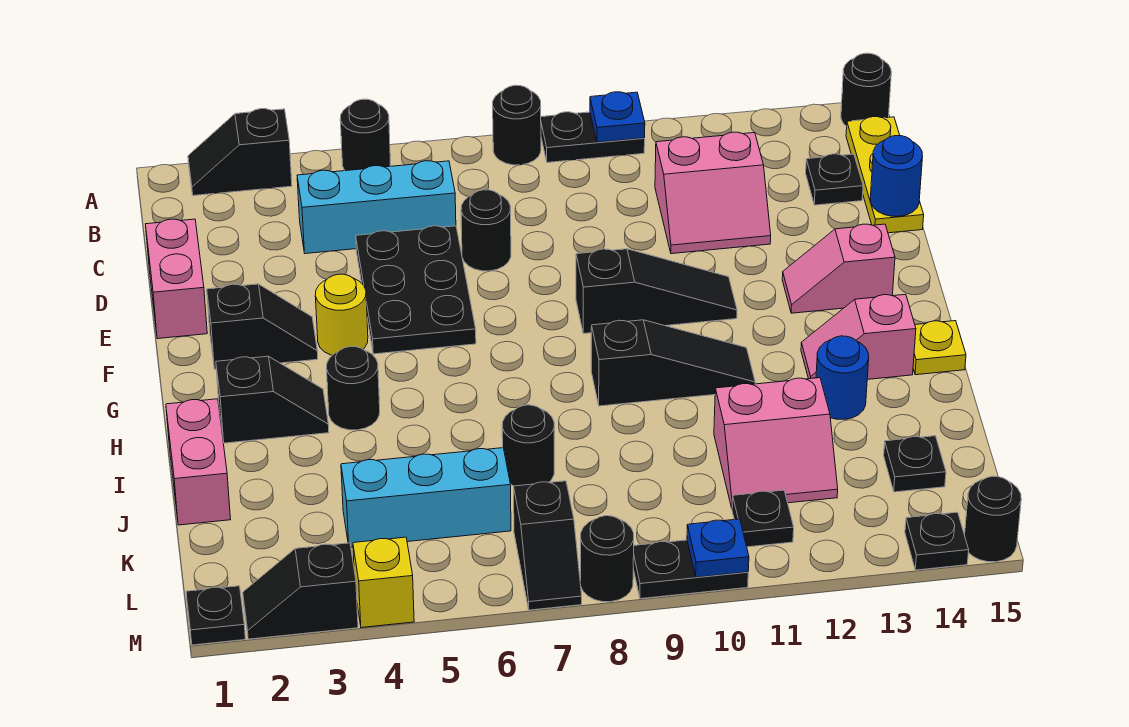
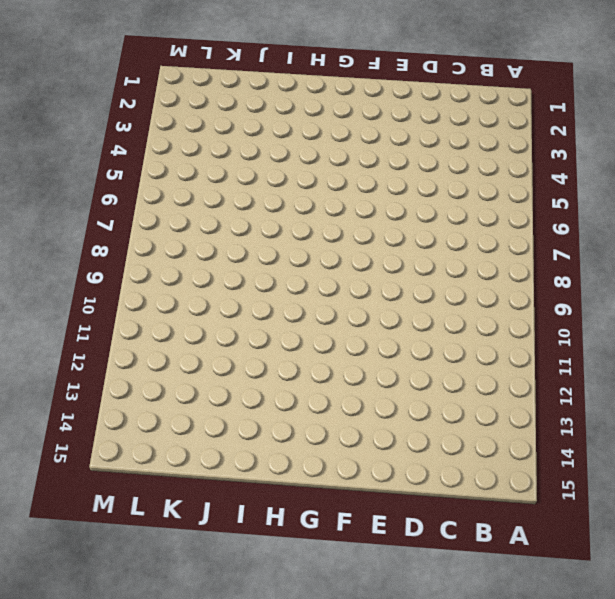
none -> black slope A2:A3 level 1 top 3
none -> black round brick A5 level 1
none -> black round brick A8 level 1
none -> black plate A9:A10 level 1

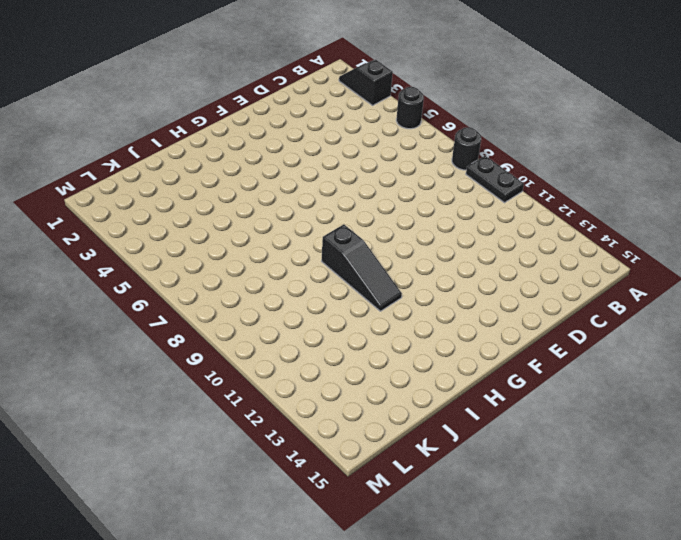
none -> black round brick A15 level 1
none -> yellow plate B15:D15 level 1
none -> cyan brick C4:C6 level 1
none -> pink slope C11:D12 level 1 top C

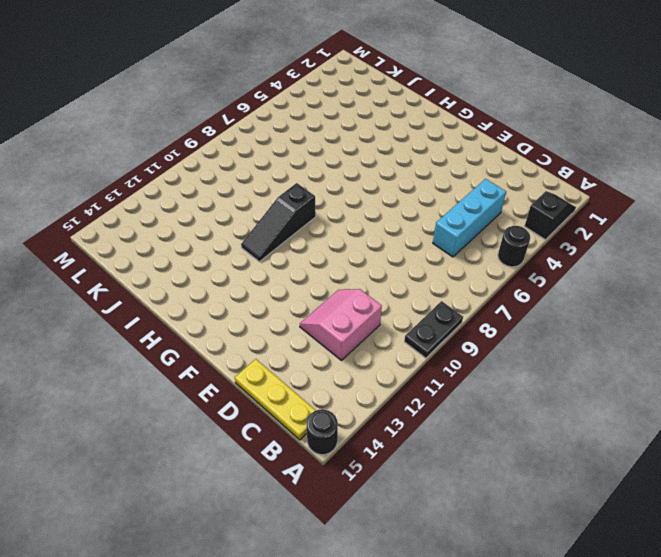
none -> black round brick A8 level 1
none -> black plate C14 level 1
none -> pink brick D1:E1 level 1
none -> black plate D5:F6 level 1

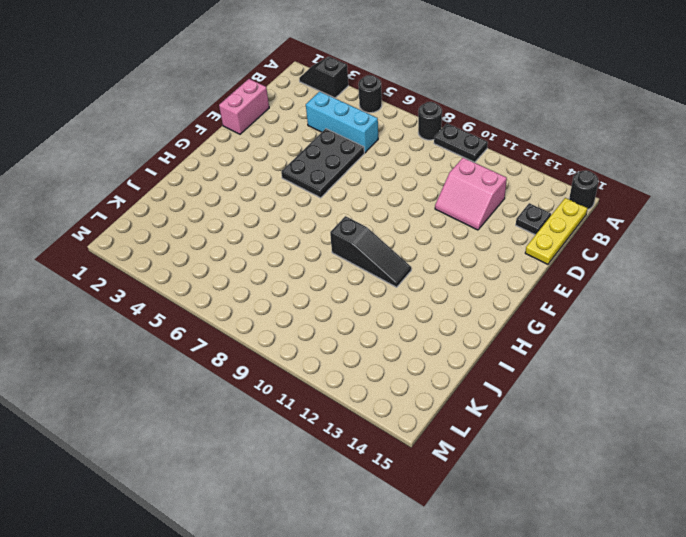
none -> black round brick D7 level 1
none -> black slope F2:F3 level 1 top 2
none -> yellow round brick F4 level 1
none -> black slope F9:F11 level 1 top 9

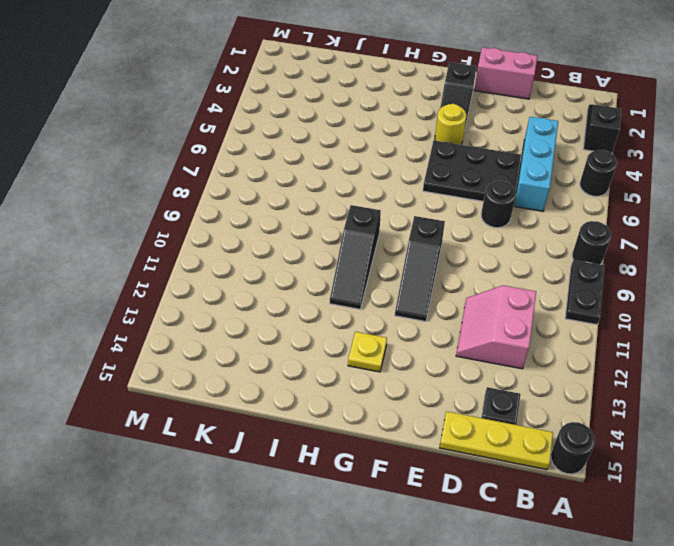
yellow plate G13 level 1 -> yellow plate H15 level 1
none -> pink slope F13:F14 level 1 top 14
none -> black slope H2:H3 level 1 top 2
none -> black round brick H4 level 1
none -> pink slope H13:H14 level 1 top 14

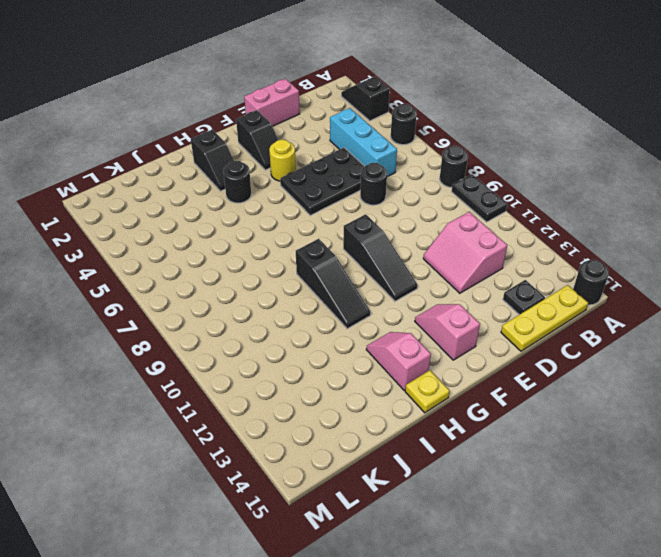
none -> pink brick I1:J1 level 1
none -> blue round brick I13 level 1
none -> black round brick J7 level 1
none -> pink slope J11:K12 level 1 top J

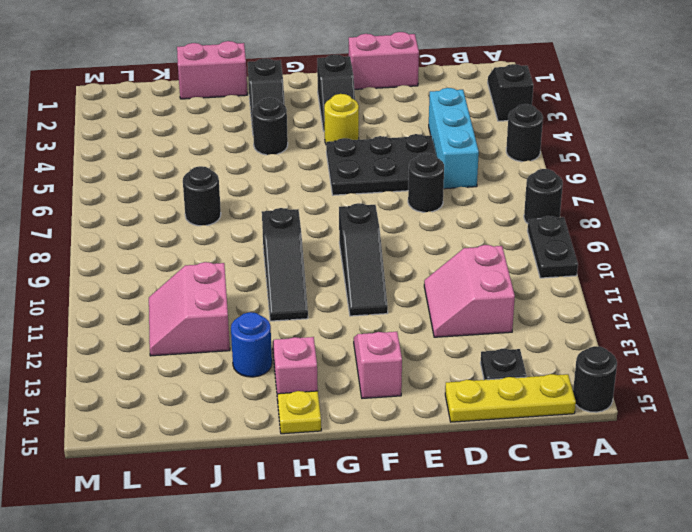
none -> cyan brick K4:K6 level 1
none -> black plate K14 level 1
none -> black slope L7:M7 level 1 top L
none -> black plate L11 level 1

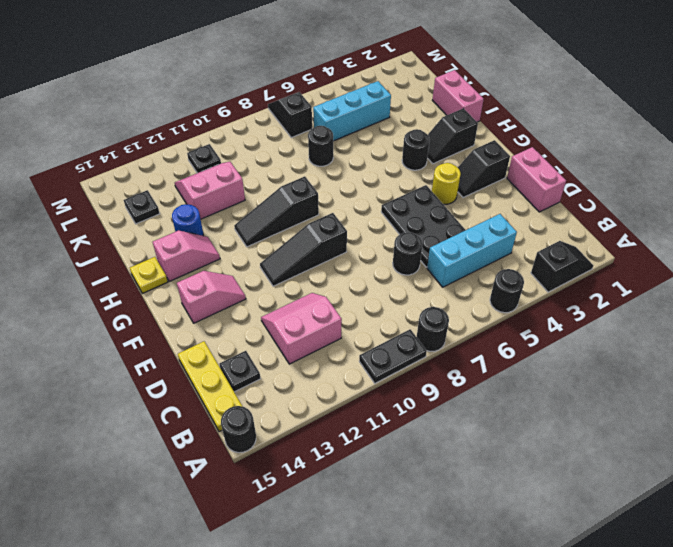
none -> black plate M1 level 1
none -> black slope M2:M3 level 1 top 3
none -> yellow brick M4 level 1
none -> black round brick M8 level 1

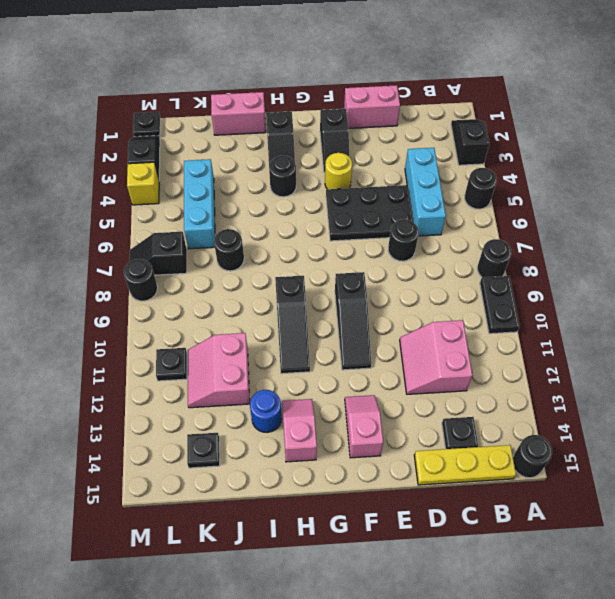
none -> yellow plate H15 level 1
none -> black plate M9:M10 level 1
none -> black plate M14 level 1
none -> black round brick M15 level 1

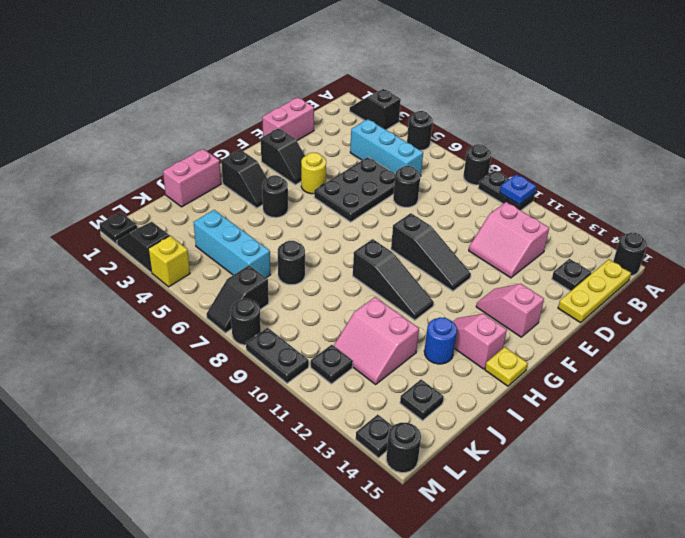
none -> blue round brick D15 level 2
none -> blue plate M10 level 2

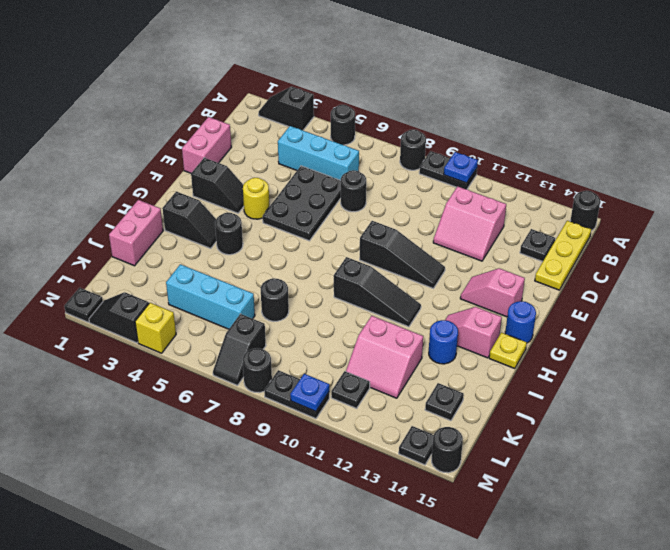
blue round brick G15 level 1 -> blue round brick D15 level 2

